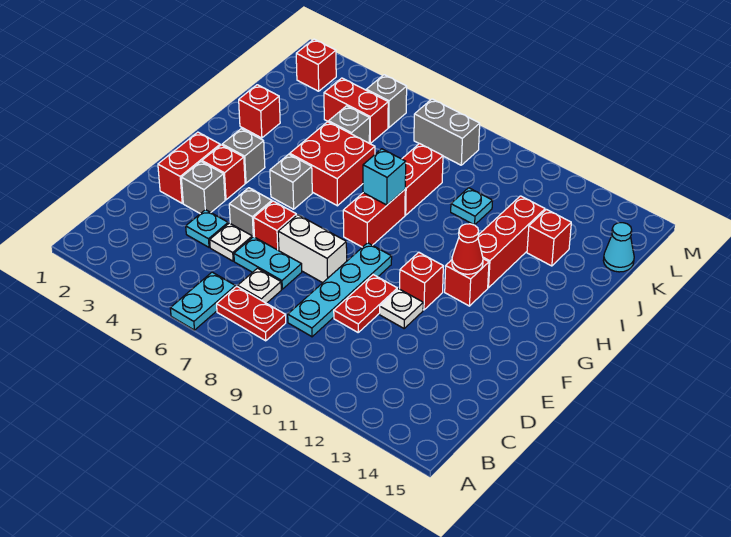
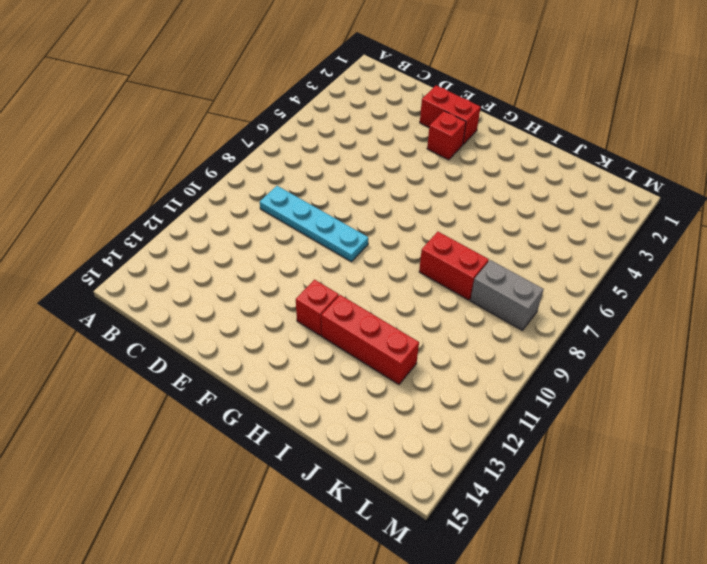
grey brick K8:L8 level 1 -> grey brick L7:L8 level 1
none -> cyan plate A6:B6 level 1
none -> red plate B7:B8 level 1
none -> white plate C7 level 1
none -> cyan plate D4 level 1

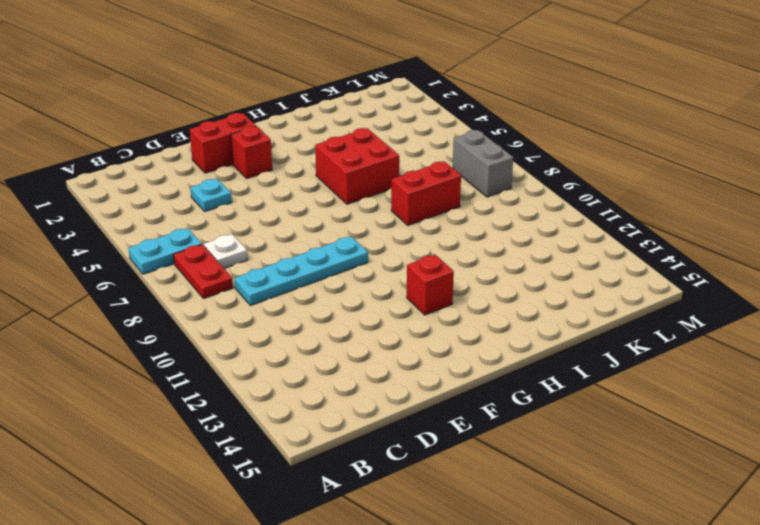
none -> white plate D5 level 1
none -> cyan plate D6:D7 level 1
none -> red plate D10:E10 level 1
none -> grey brick E3 level 1

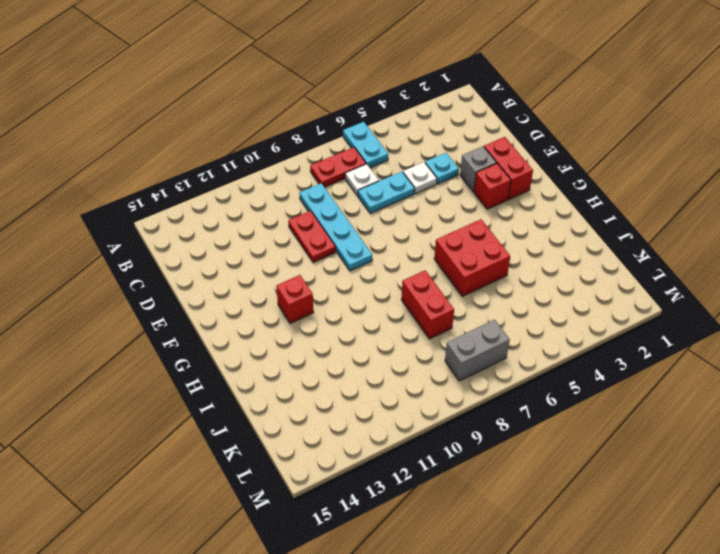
none -> grey brick E5 level 1
none -> red brick E6 level 1
none -> white brick E7:E8 level 1
none -> white plate E11 level 1

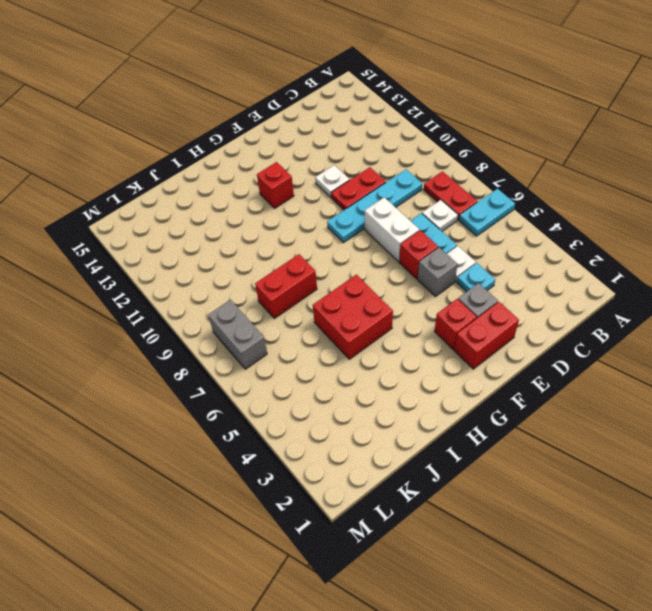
none -> red brick F11 level 1
none -> grey brick G3 level 1
none -> grey brick G5 level 1
none -> red brick G8:H8 level 1

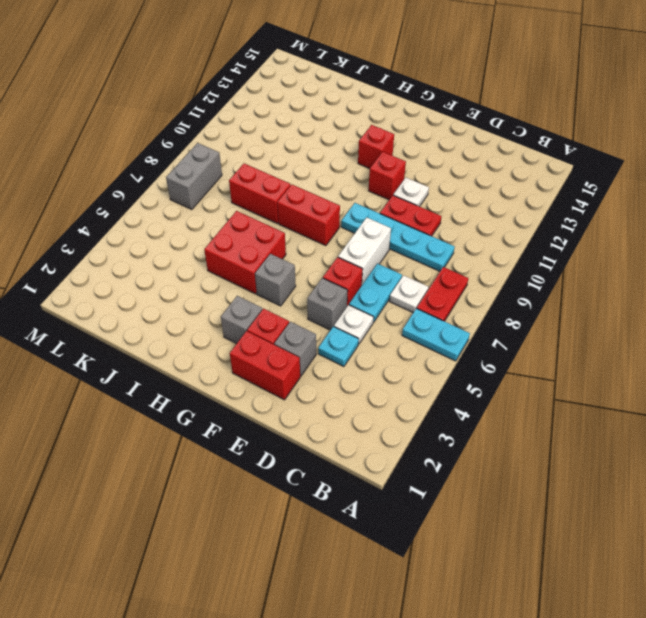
none -> red brick H12:J12 level 1
none -> red brick I2 level 1
none -> grey brick J5 level 1
none -> cyan plate J10 level 1

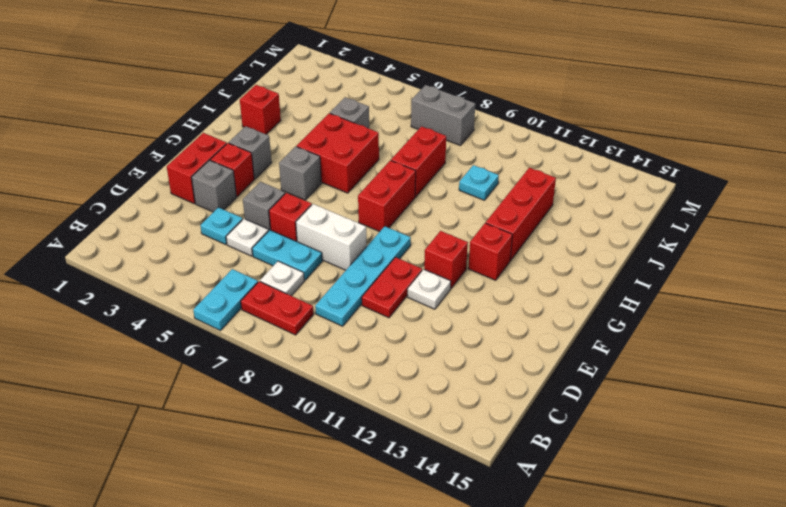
none -> red brick J13 level 1
none -> red brick K4:K5 level 1
none -> cyan cone K15 level 1
none -> red brick L2 level 1

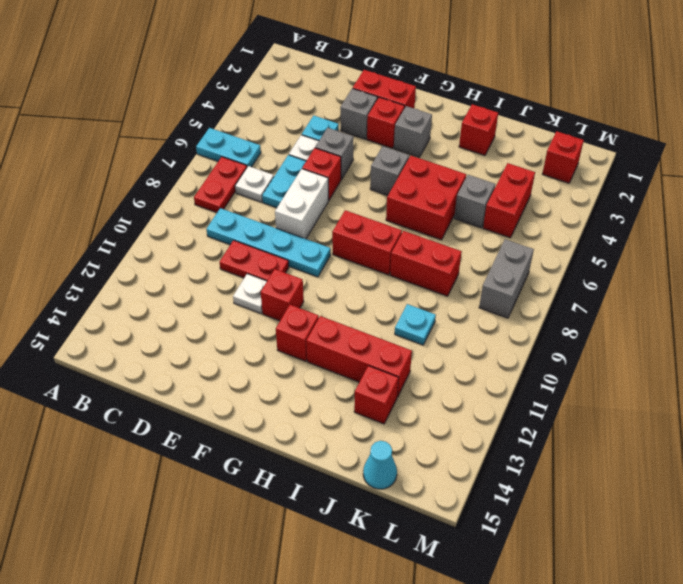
none -> grey brick L5 level 1
none -> red cone G12 level 2
none -> cyan brick H8 level 2

